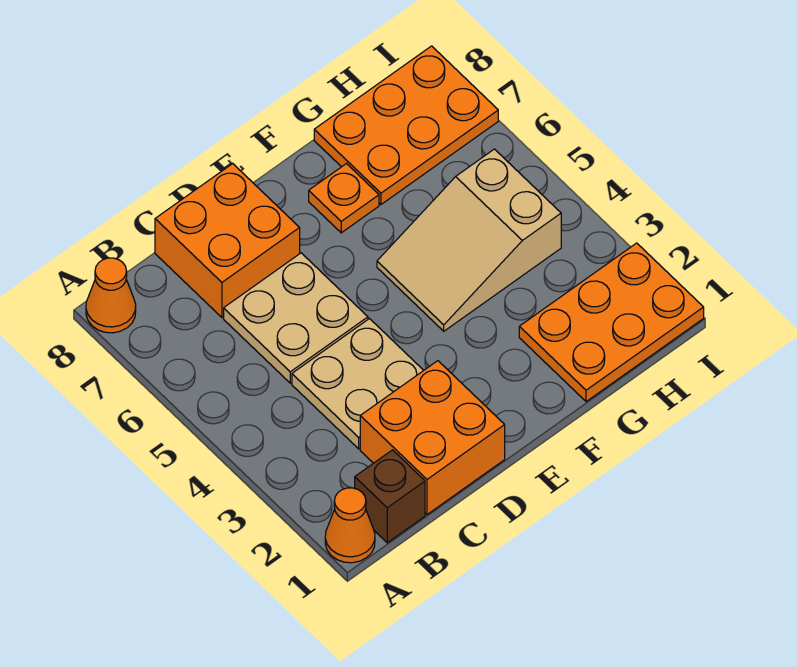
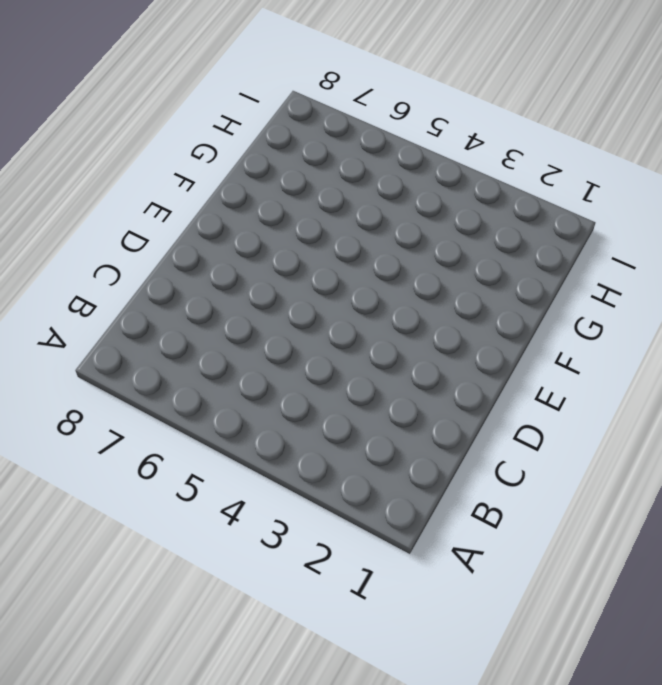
none -> orange cone A1 level 1
none -> orange cone A8 level 1

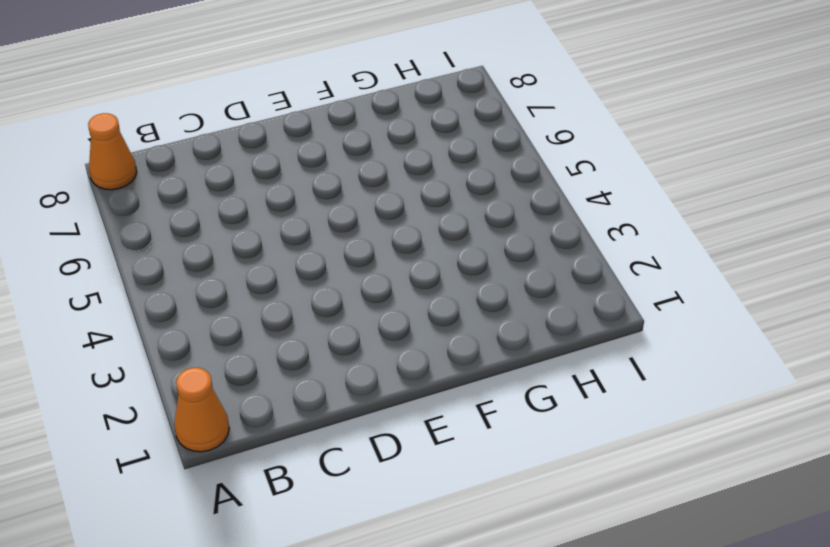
none -> brown brick B1 level 1
none -> orange brick C1:D2 level 1

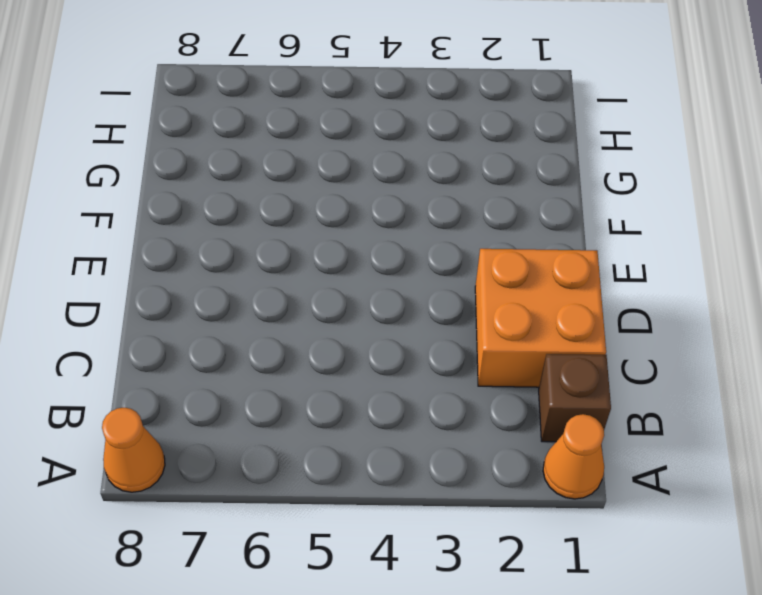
none -> tan plate C3:D4 level 1
none -> tan plate C5:D6 level 1

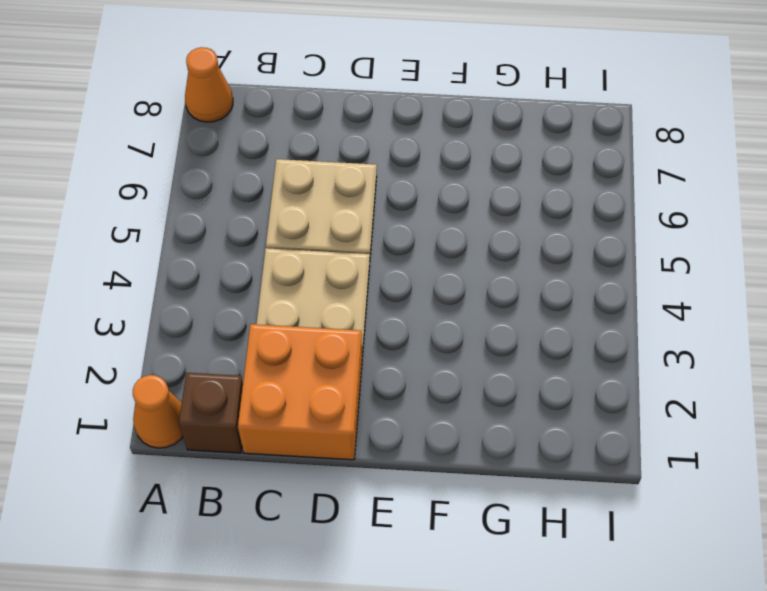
none -> orange brick C7:D8 level 1
none -> tan slope F4:H5 level 1 top H

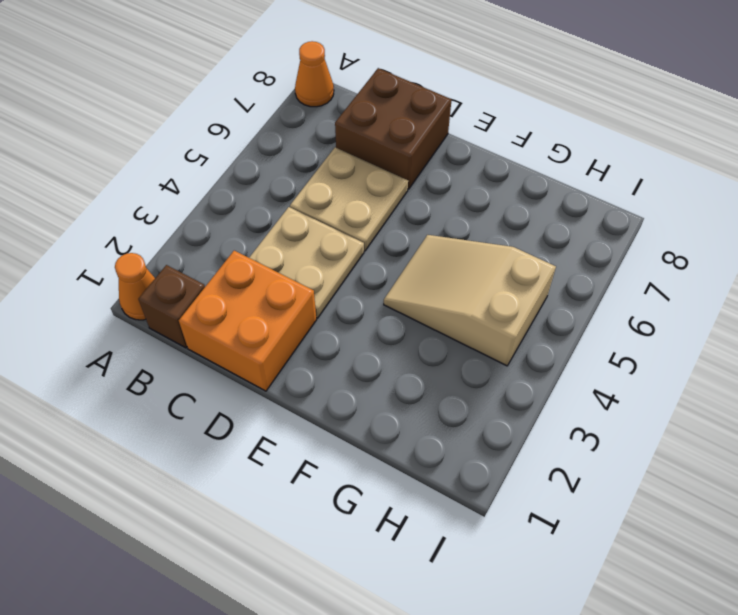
brown brick C7:D8 level 1 -> orange brick C7:D8 level 1
none -> orange plate F7 level 1
none -> orange plate G1:I2 level 1

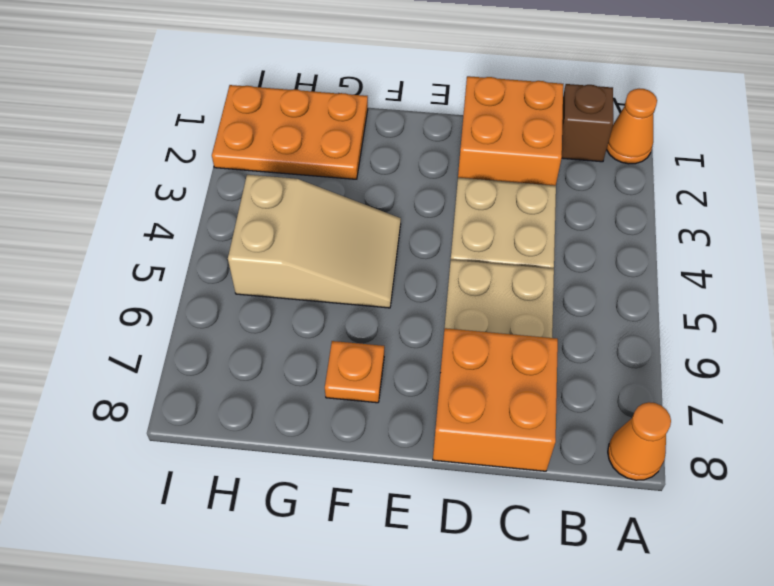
none -> orange plate G7:I8 level 1

